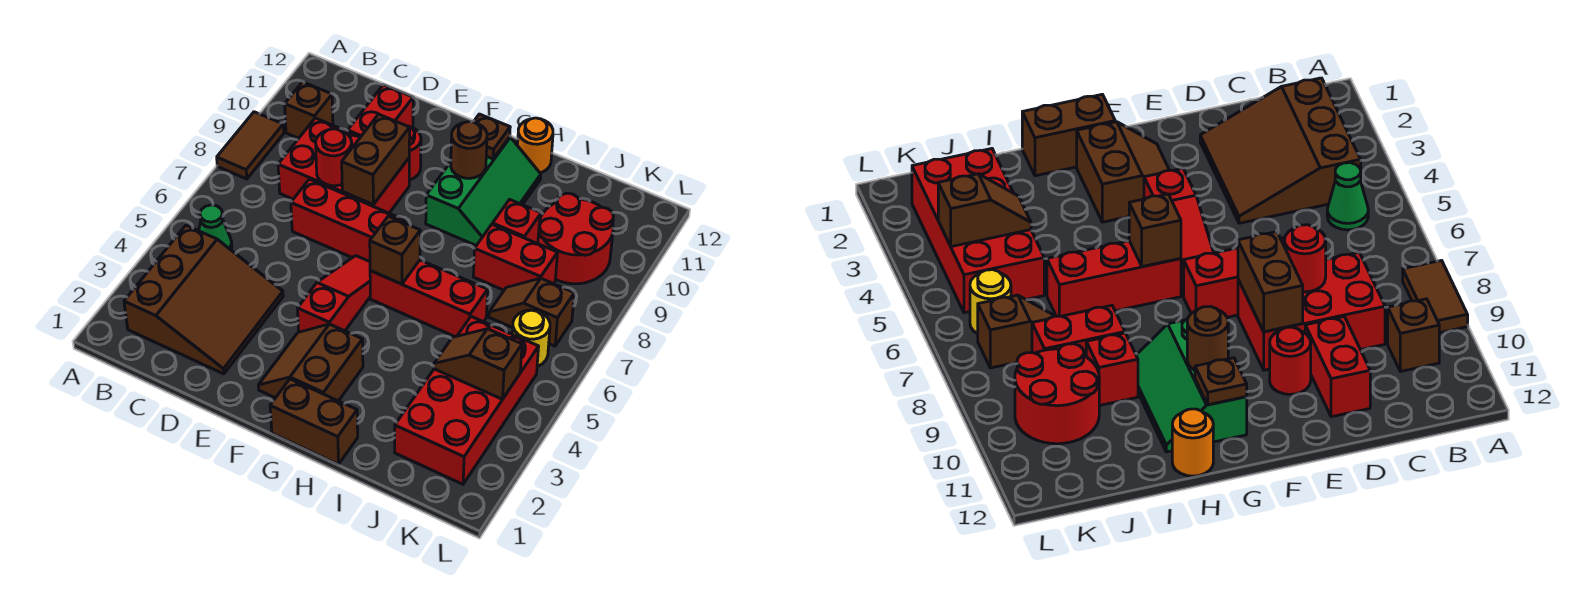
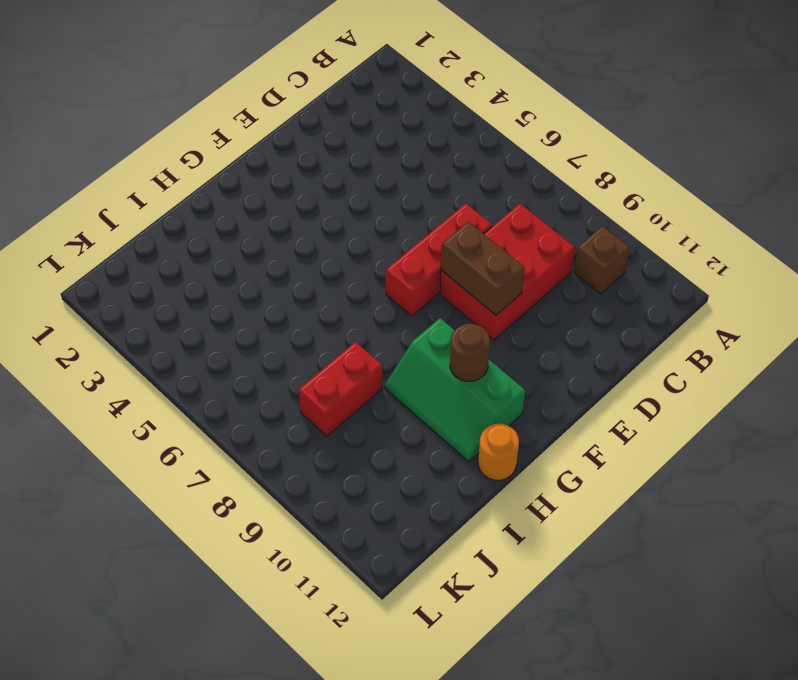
none -> brown tile A8:A9 level 1
none -> brown slope B2:D4 level 1 top B
none -> green cone B5 level 1

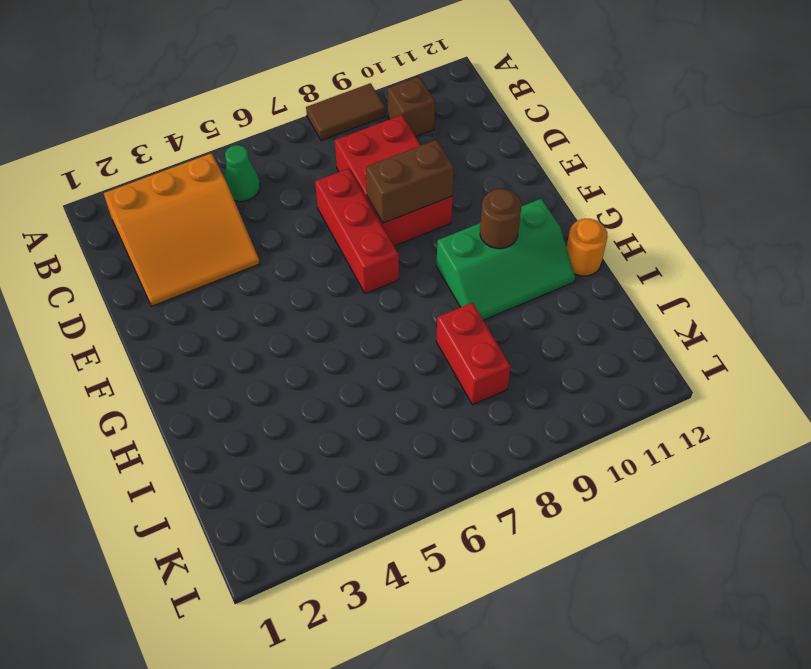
orange slope B2:D4 level 1 top B -> brown slope B2:D4 level 1 top B
none -> red brick D10:D11 level 1
none -> red round brick E10 level 1
none -> brown slope F2:G3 level 1 top G

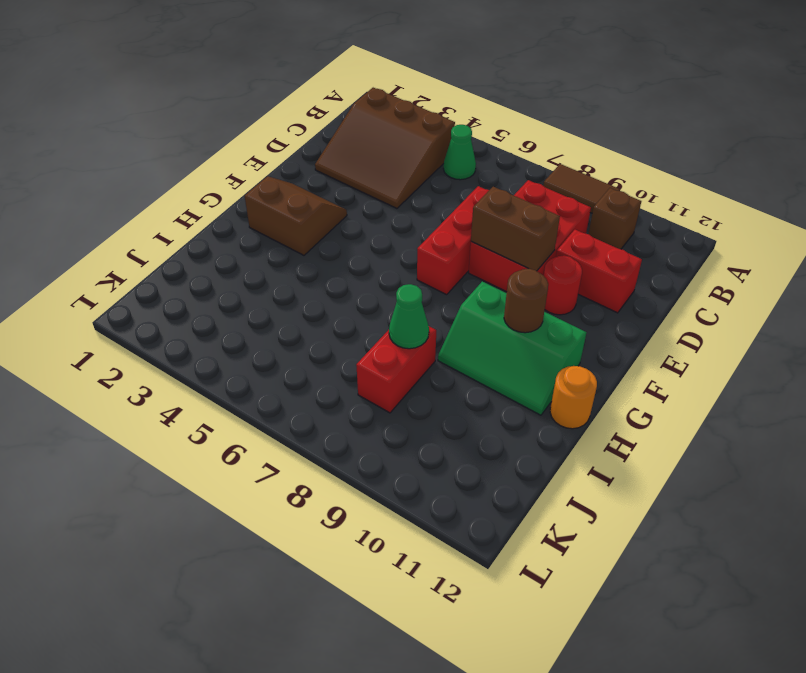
green cone I8 level 2 -> none
none -> red slope F4:F6 level 1 top 4
none -> brown brick G1:H1 level 1
none -> red brick G6:I6 level 1

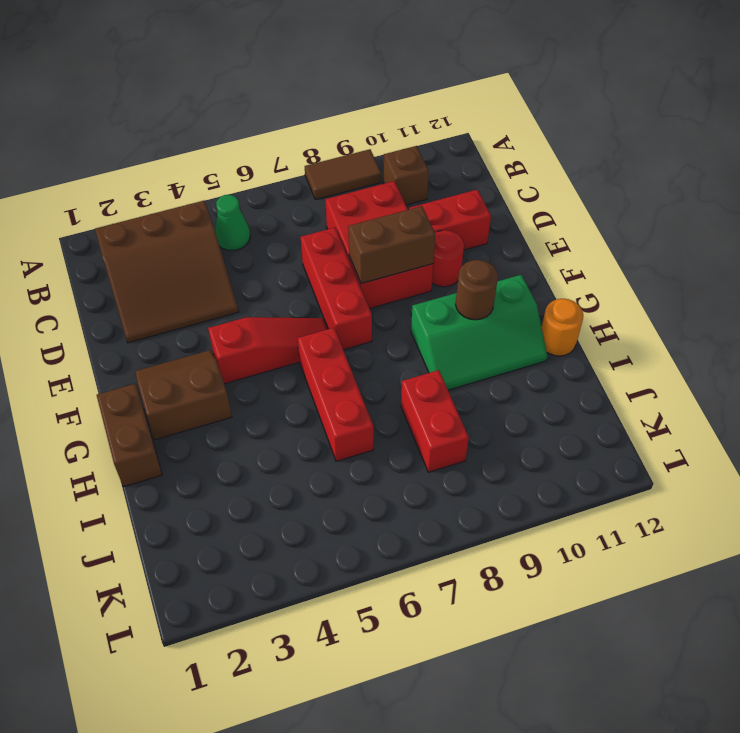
none -> red brick I9 level 1
none -> red brick J2:K5 level 1
none -> brown slope J7:K7 level 1 top K

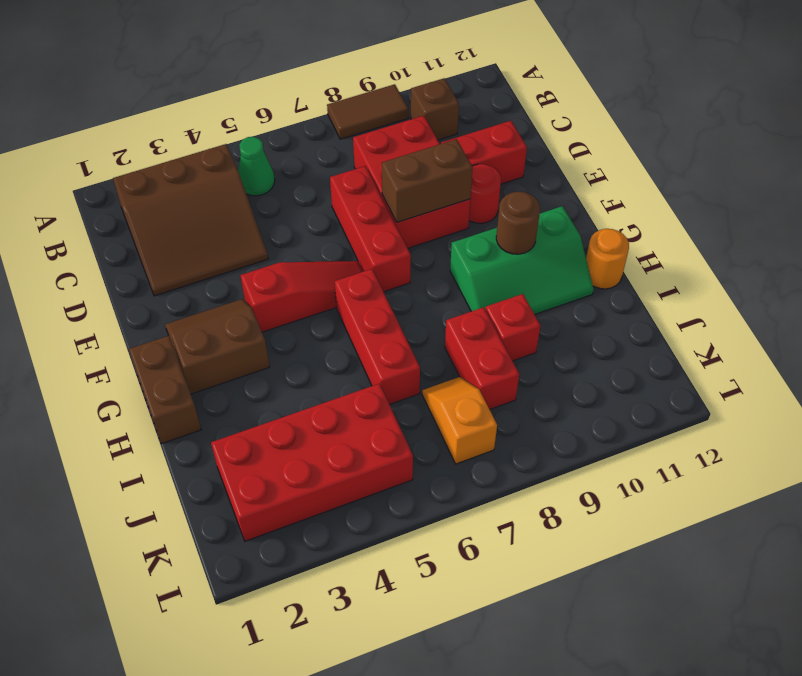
orange slope J7:K7 level 1 top K -> brown slope J7:K7 level 1 top K
none -> red round brick J9:K10 level 1
none -> yellow round brick K6 level 1
none -> red round brick D8 level 2

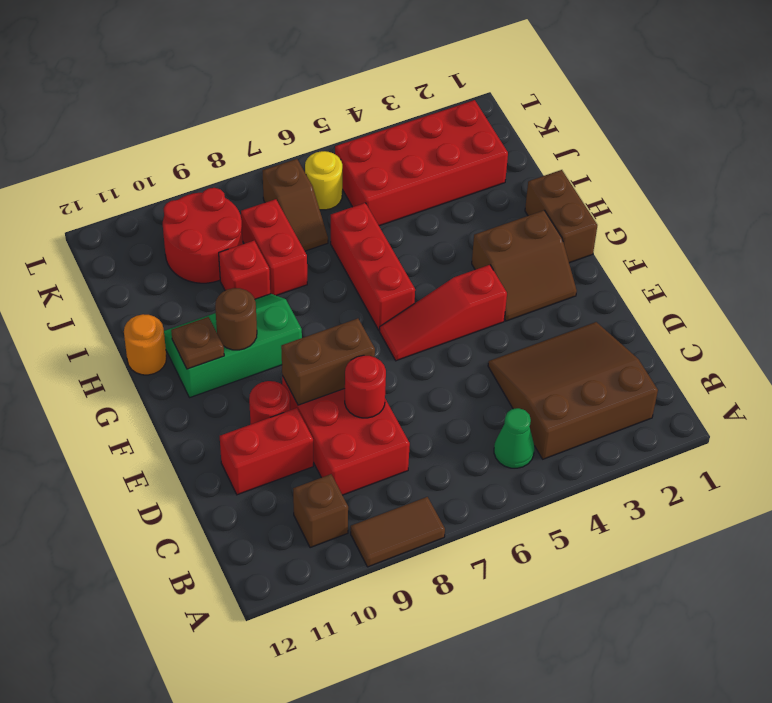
none -> red brick D7:F7 level 1
none -> brown brick G6 level 2
none -> brown slope J4:K4 level 2 top K

